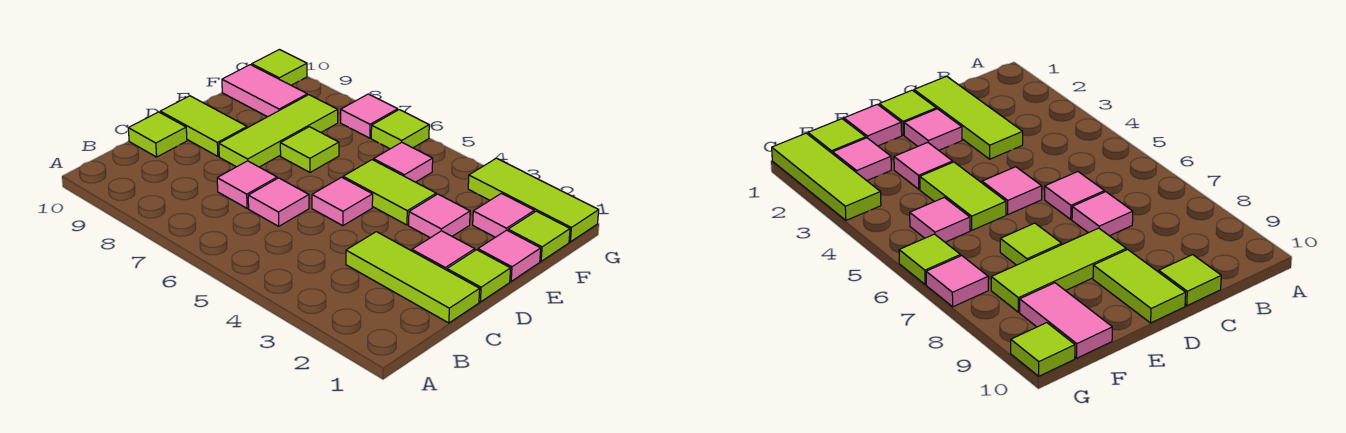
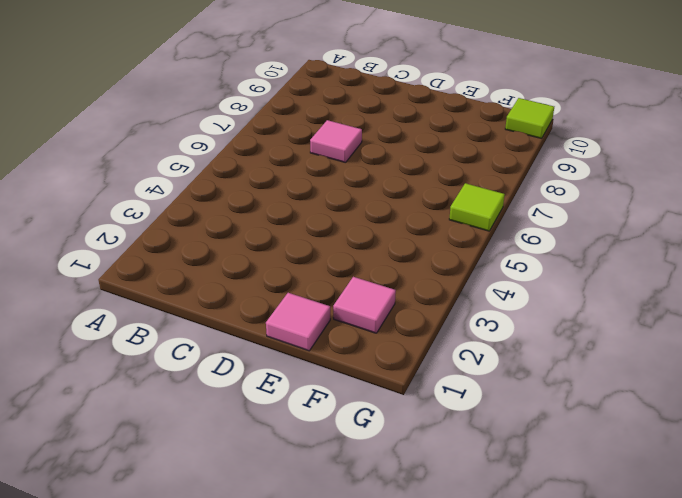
none -> lime tile C1:C3 level 1
none -> pink tile C6 level 1
none -> lime tile C10 level 1

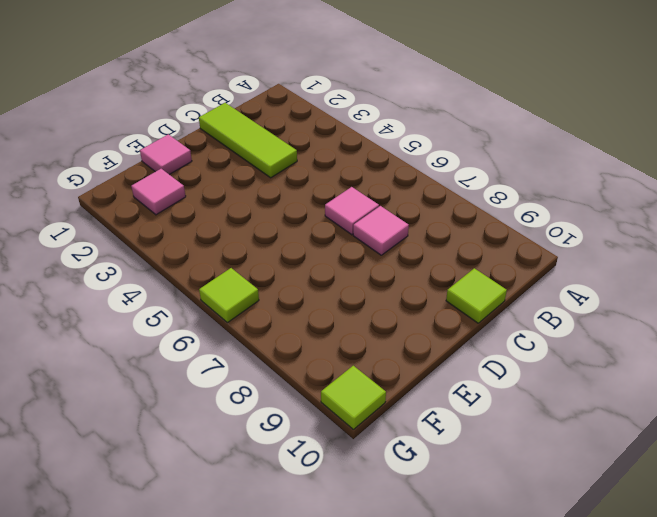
none -> lime tile D1 level 1
none -> pink tile D2 level 1
none -> pink tile D5 level 1

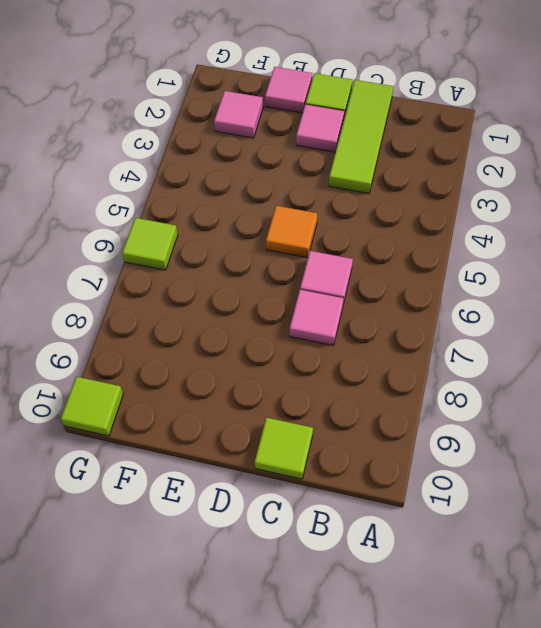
orange tile D5 level 1 -> pink tile D5 level 1
none -> lime tile D8:F8 level 1
none -> lime tile D9:D10 level 1
none -> pink tile E3 level 1

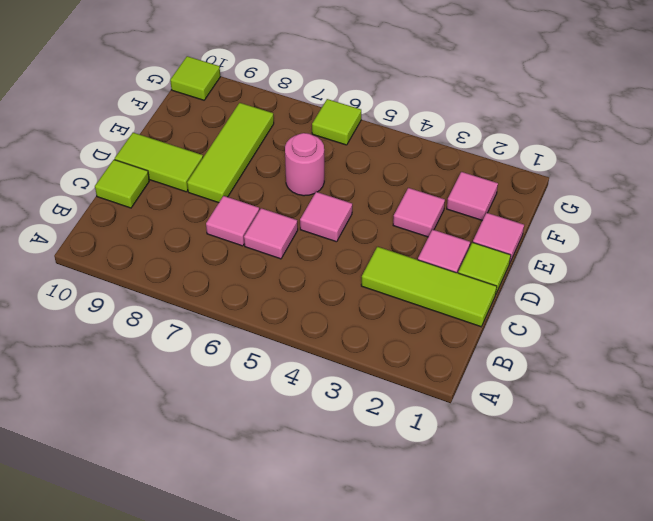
pink round brick E6 level 1 -> none
none -> lime tile E4:E5 level 1
none -> lime tile E7 level 1
none -> lime tile F1 level 1

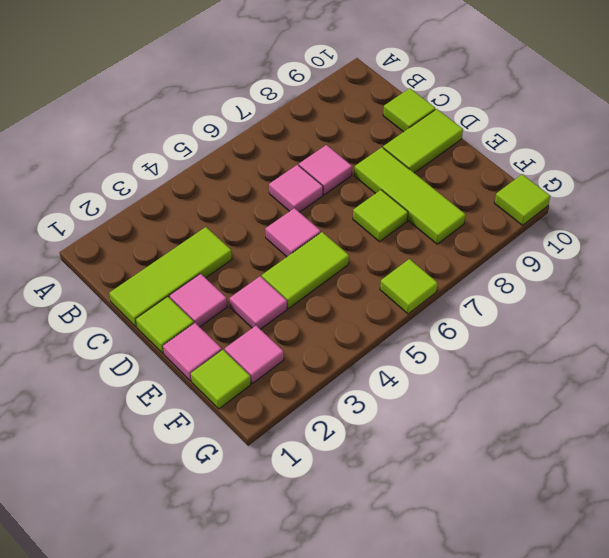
none -> pink tile F5 level 1
none -> pink tile F9:F10 level 1
none -> lime tile G1:G3 level 1

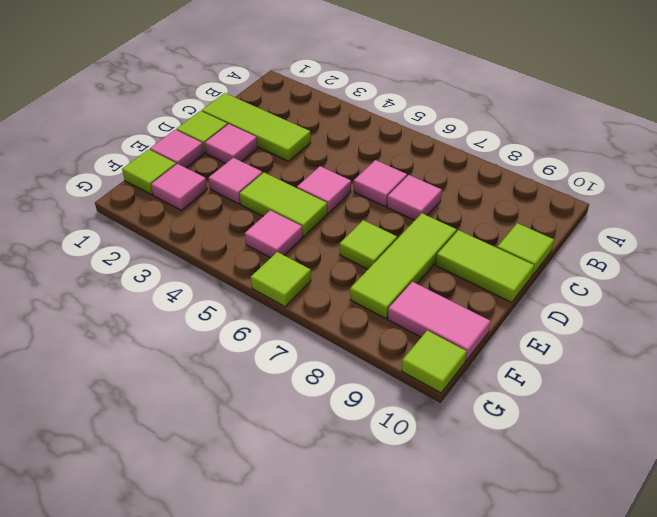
none -> lime tile G1:G3 level 1
none -> pink tile G7 level 1

